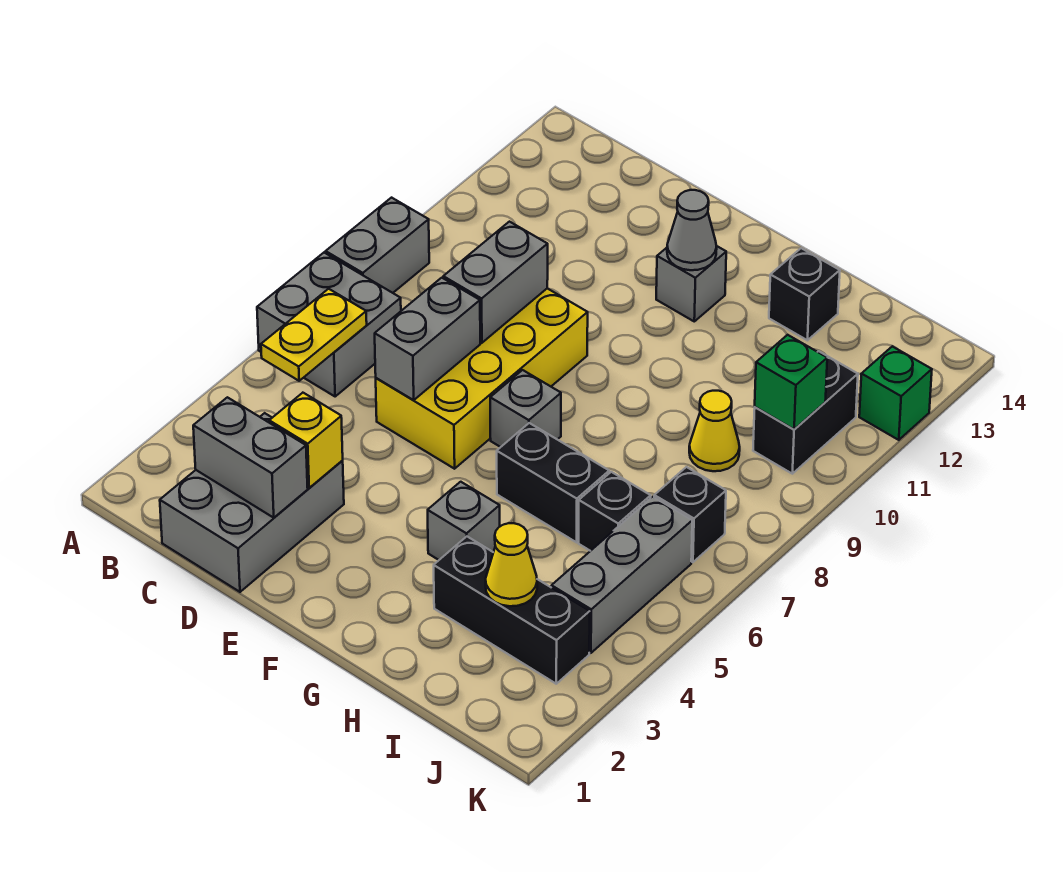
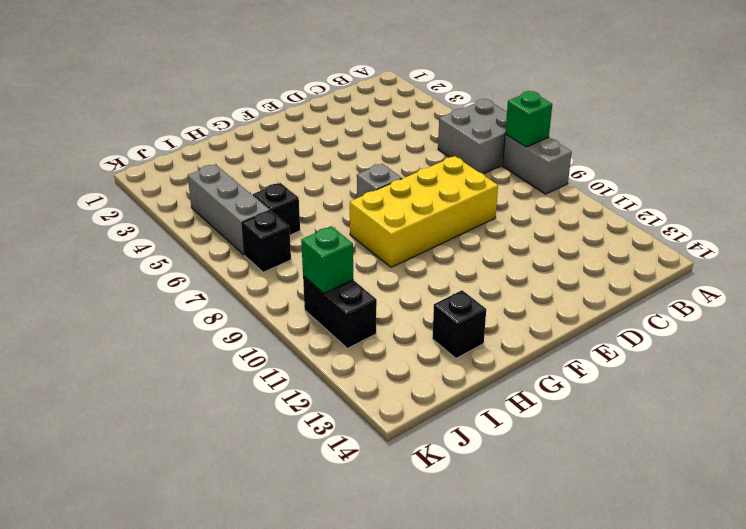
green brick A8 level 2 -> green brick K12 level 1
yellow brick D8:G9 level 1 -> yellow brick D6:E9 level 1
none -> grey brick C1:D3 level 1
none -> grey brick F12 level 1
none -> grey brick G4 level 1

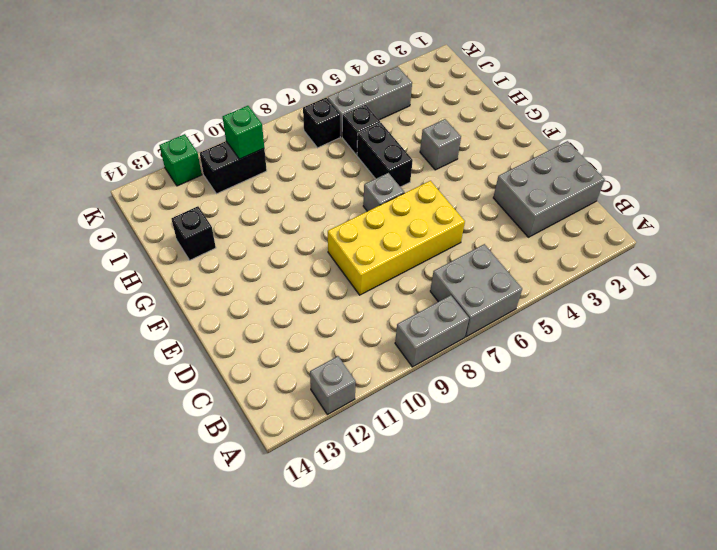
grey brick A12 level 1 -> grey brick F12 level 1
none -> black brick H3:J3 level 1
none -> yellow cone I9 level 1
none -> yellow plate B5:B6 level 2

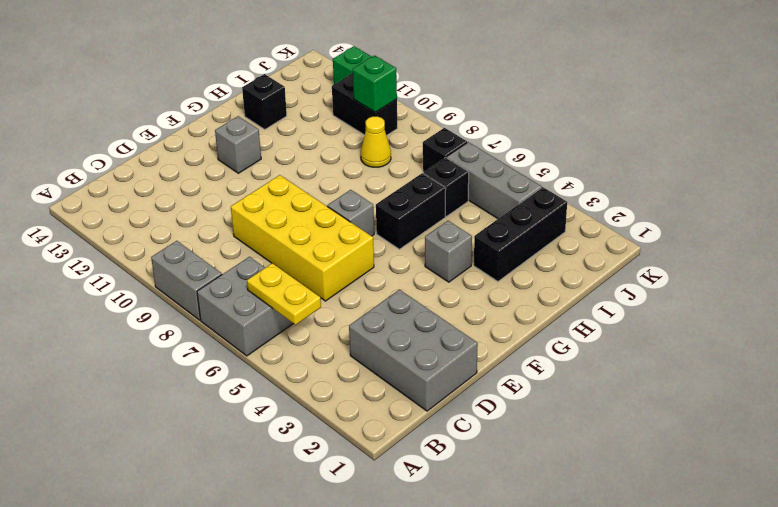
none -> grey brick C2:D2 level 2
none -> yellow brick D3 level 2
none -> grey brick D6:D7 level 2

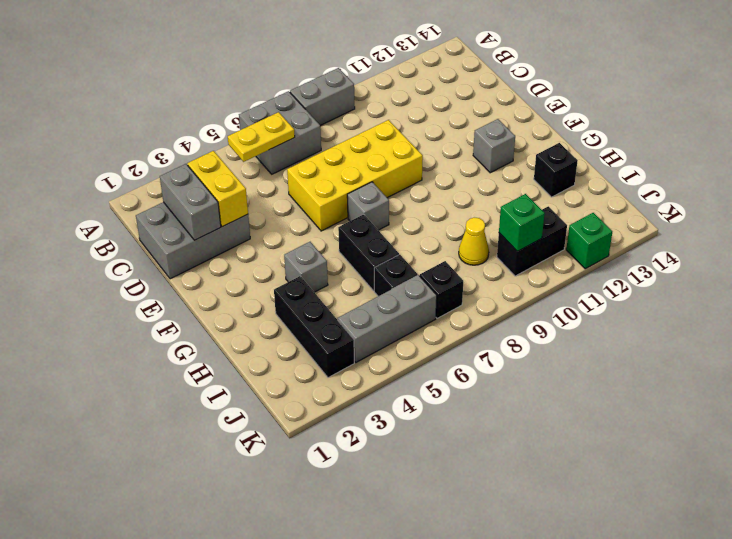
yellow brick C3:D3 level 2 -> yellow brick D3 level 2
none -> grey brick D6:D7 level 2
none -> grey brick D8:D9 level 2
none -> grey cone F12 level 2

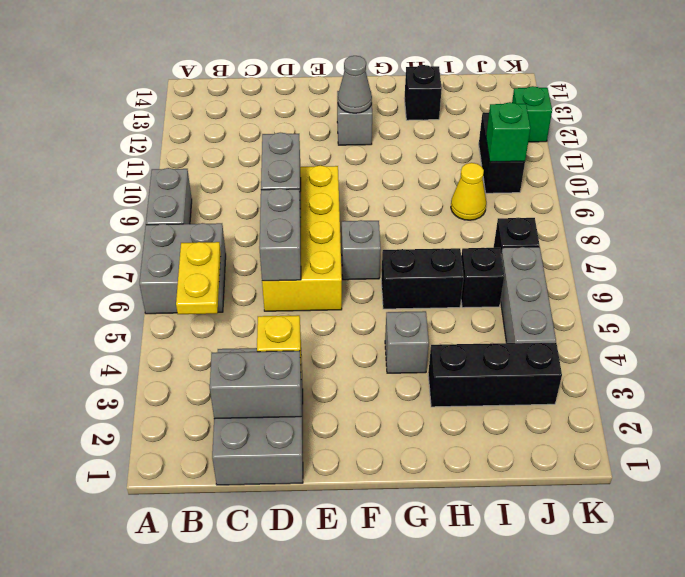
none -> yellow cone I3 level 2

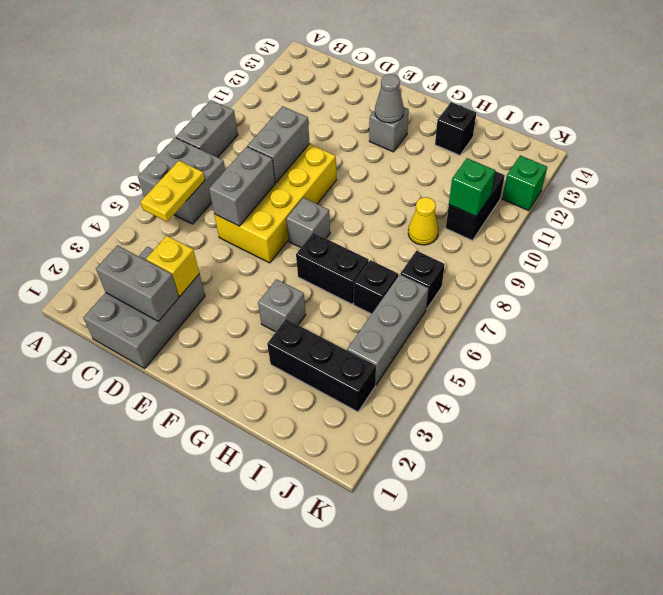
none -> yellow cone I3 level 2

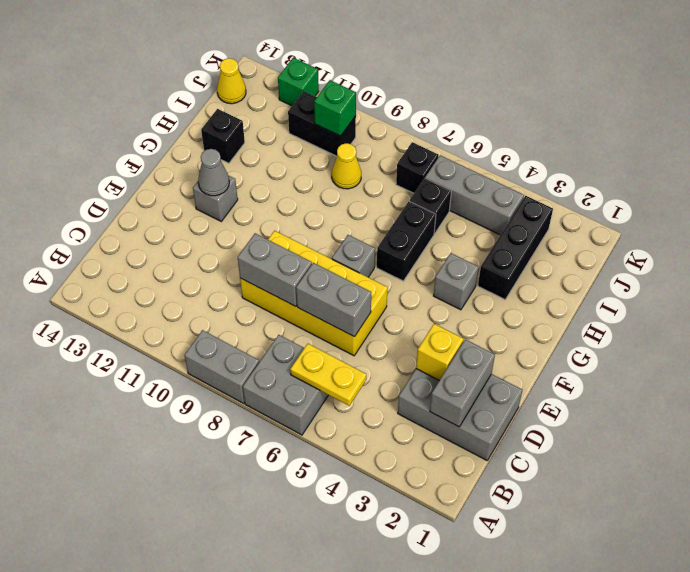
yellow cone J14 level 1 -> yellow cone I3 level 2

